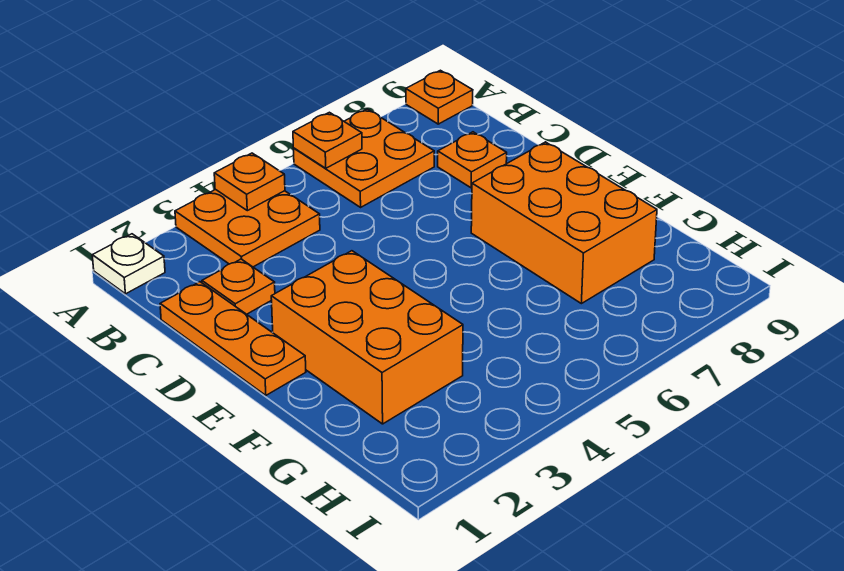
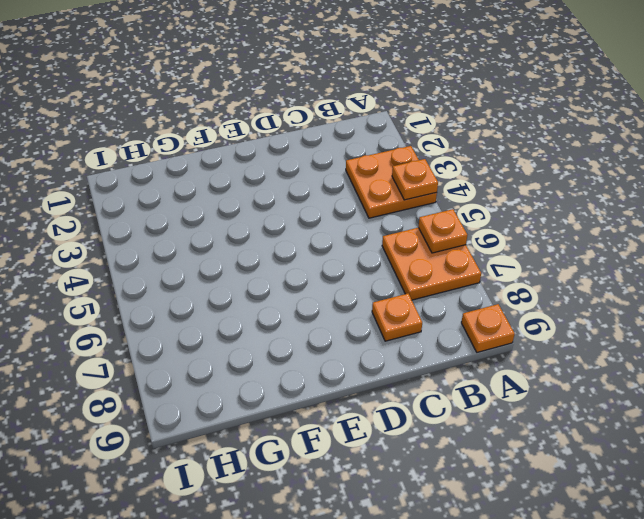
none -> white plate A1 level 1
none -> orange plate C1:E1 level 1

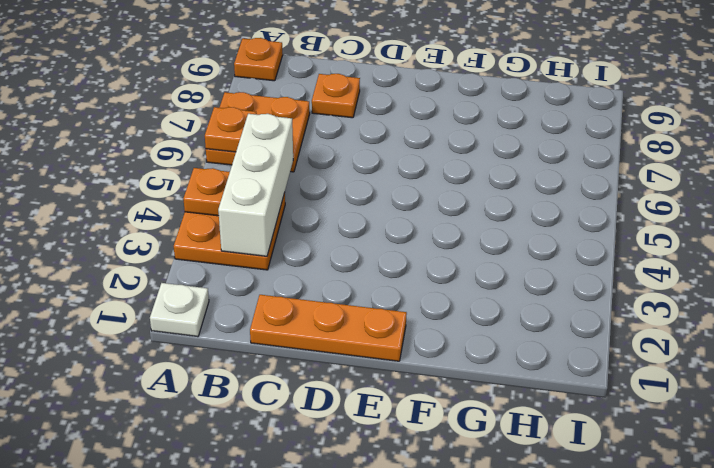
white brick B3:B5 level 2 -> none
none -> orange plate C2 level 1
none -> orange brick E2:G3 level 1

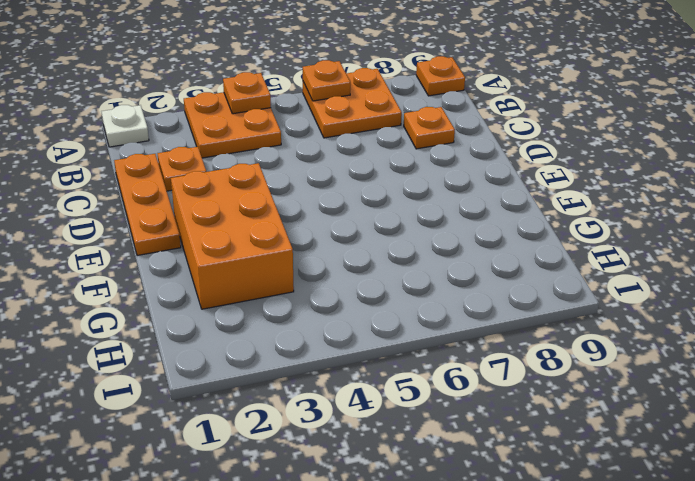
none -> orange brick E7:G8 level 1

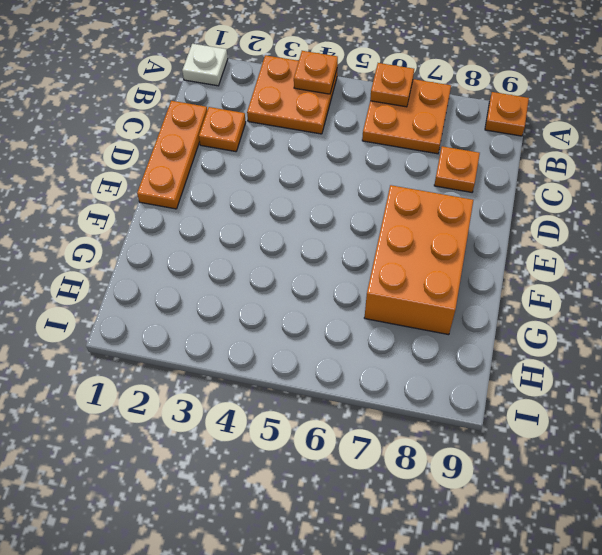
none -> orange brick E2:G3 level 1

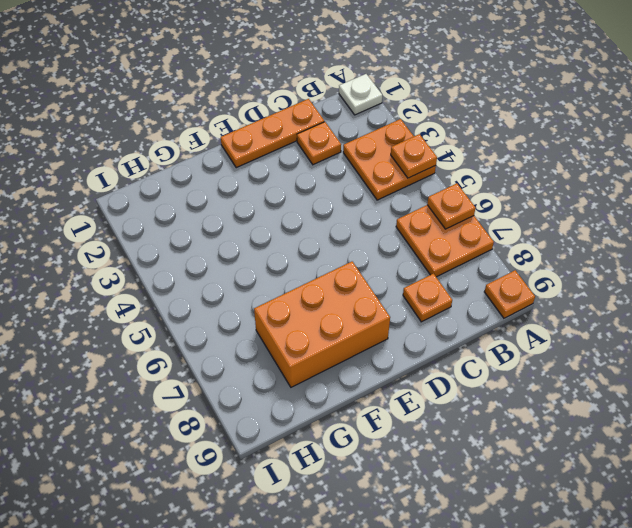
none -> orange brick E2:G3 level 1

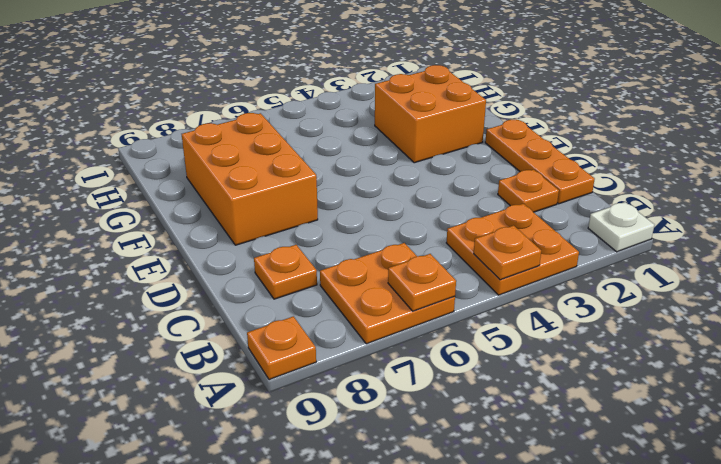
orange brick F2:G3 level 1 -> orange brick E2:G3 level 1

